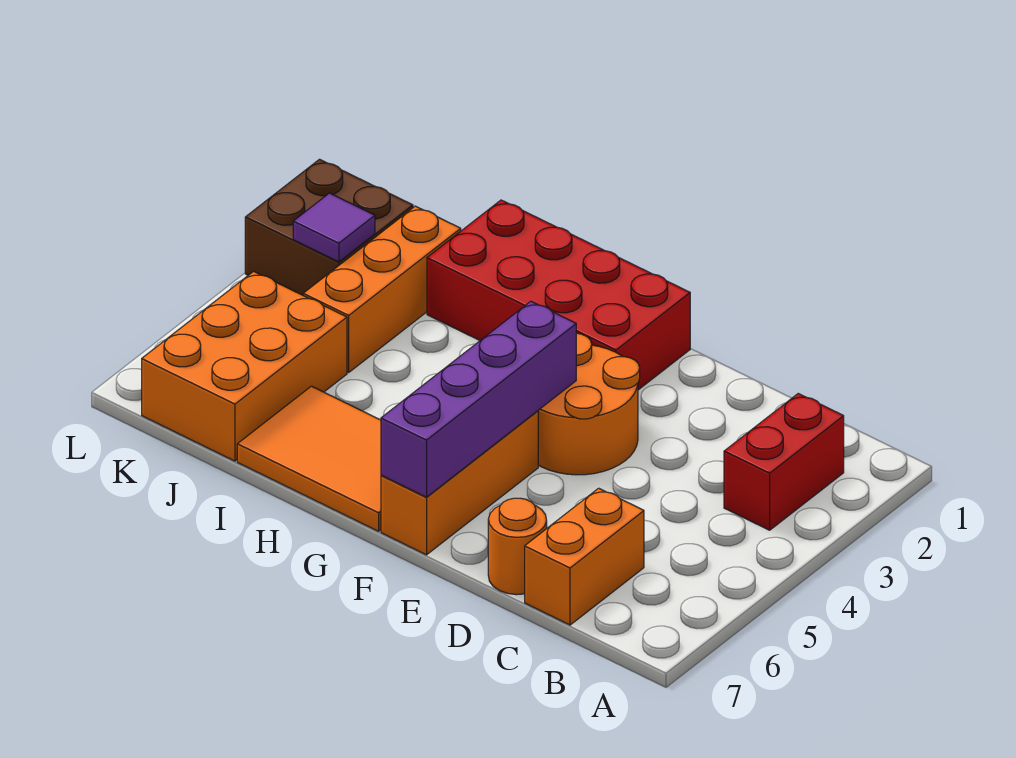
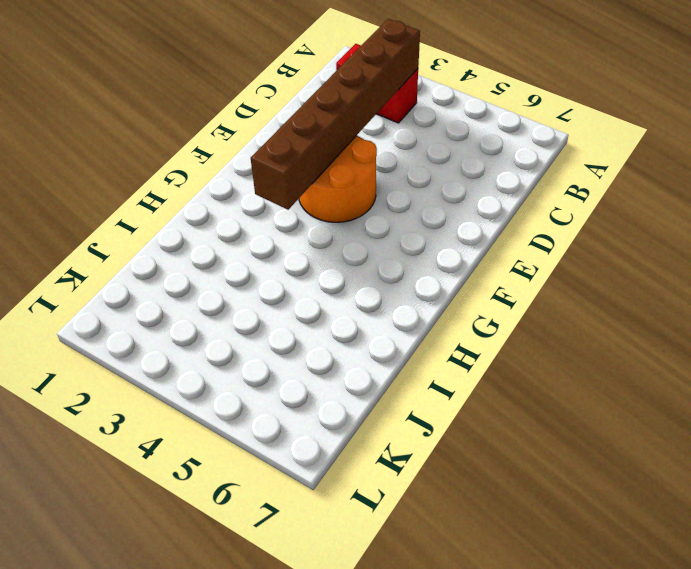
brown brick B3:G3 level 2 -> none
none -> orange brick C6:C7 level 1
none -> orange round brick D7 level 1
none -> red brick F1:I2 level 1

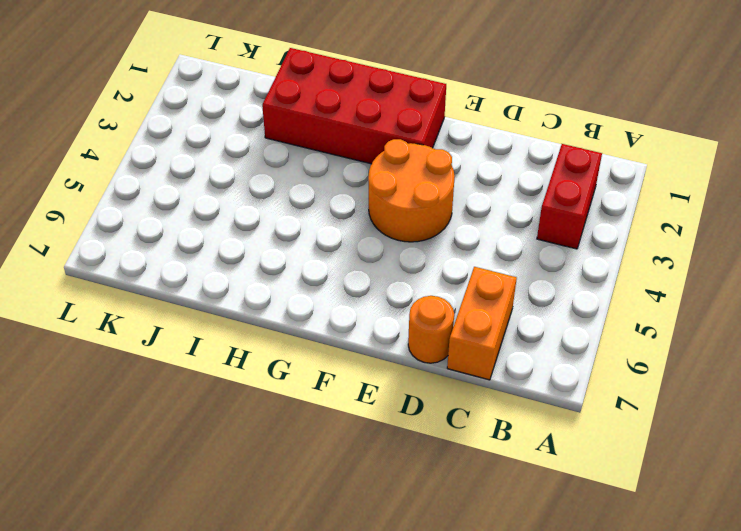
none -> orange brick F5:F7 level 1
none -> orange tile G6:I7 level 1
none -> orange brick J2:J4 level 1

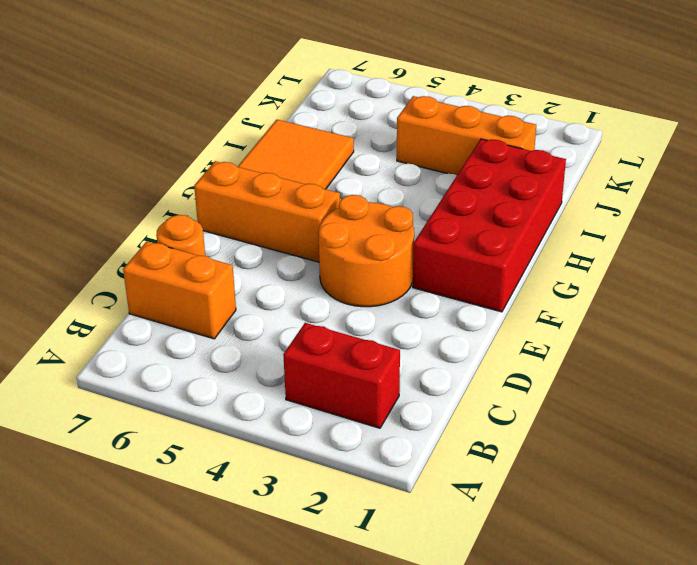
none -> orange brick J5:K7 level 1
none -> brown brick K2:L3 level 1
none -> purple brick F4:F7 level 2

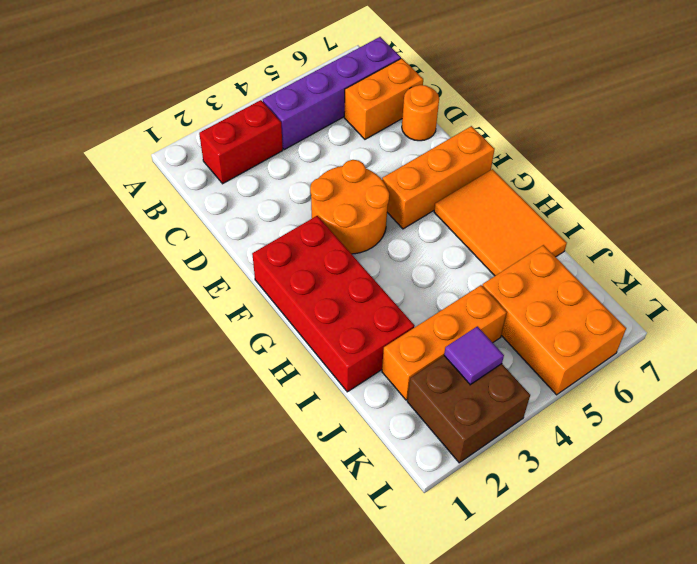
purple brick B4:B7 level 1 -> purple brick F4:F7 level 2
orange brick J5:L6 level 1 -> orange brick J5:K7 level 1

